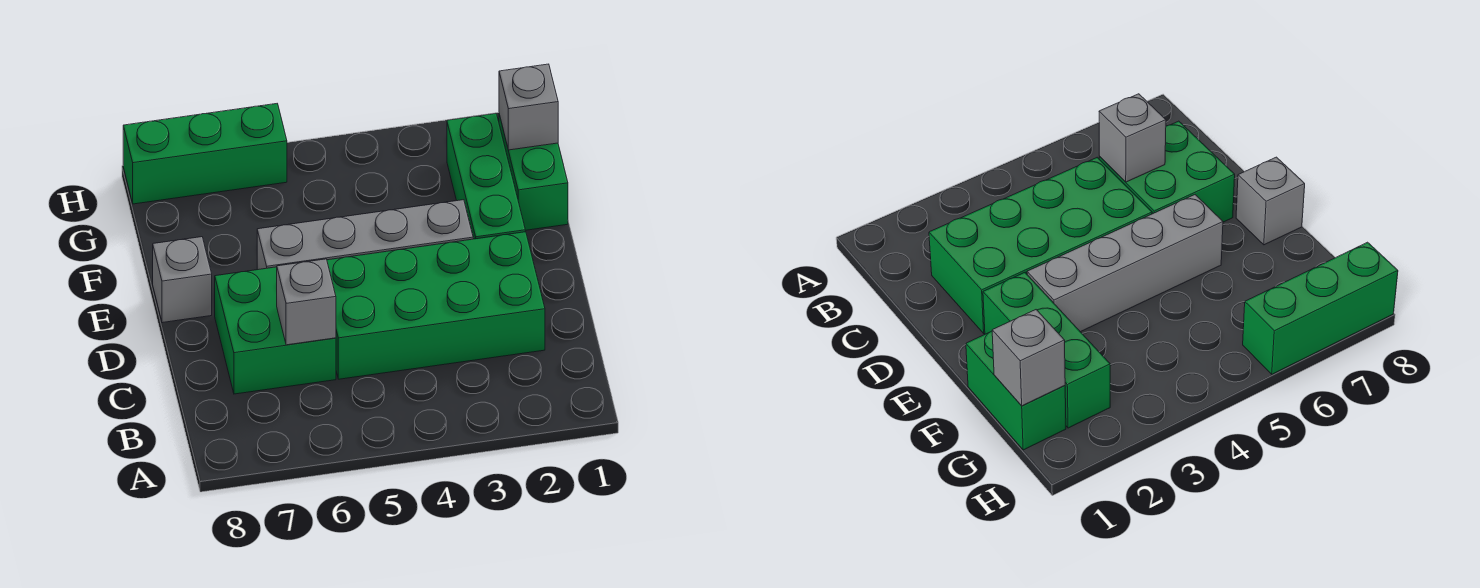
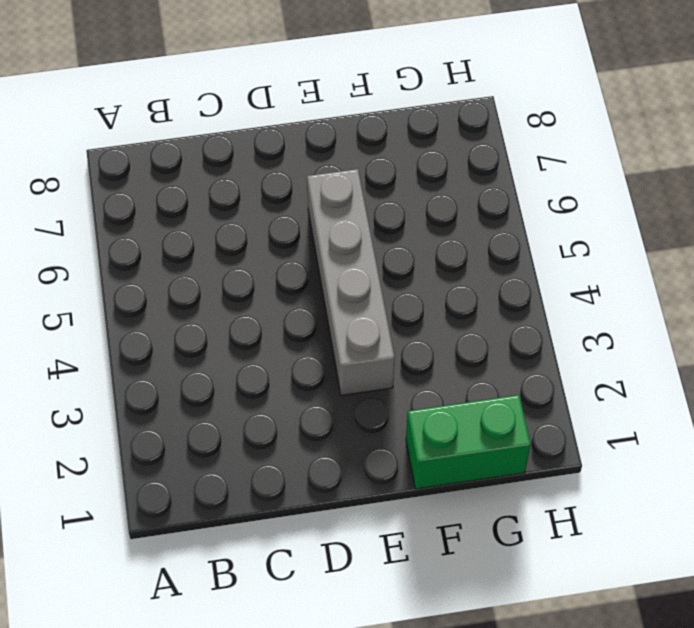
none -> green brick C2:D5 level 1
none -> green brick C6:D7 level 1

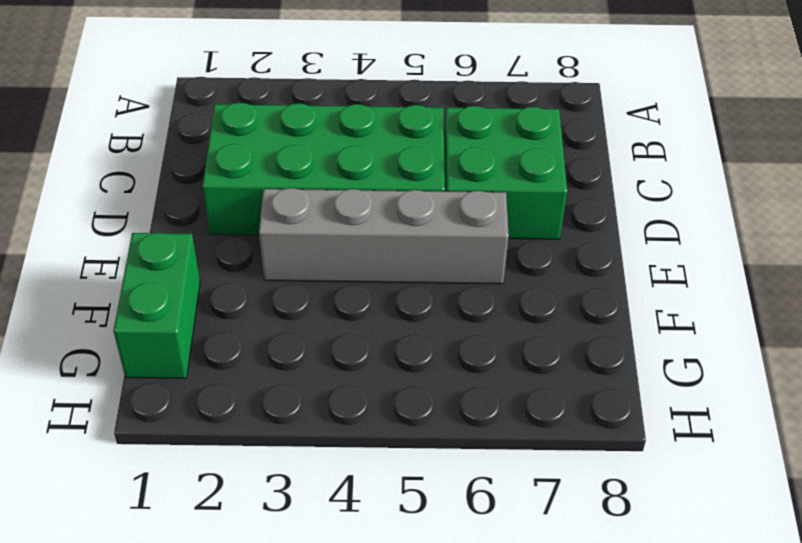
none -> green brick E2:G2 level 1
none -> grey brick E8 level 1

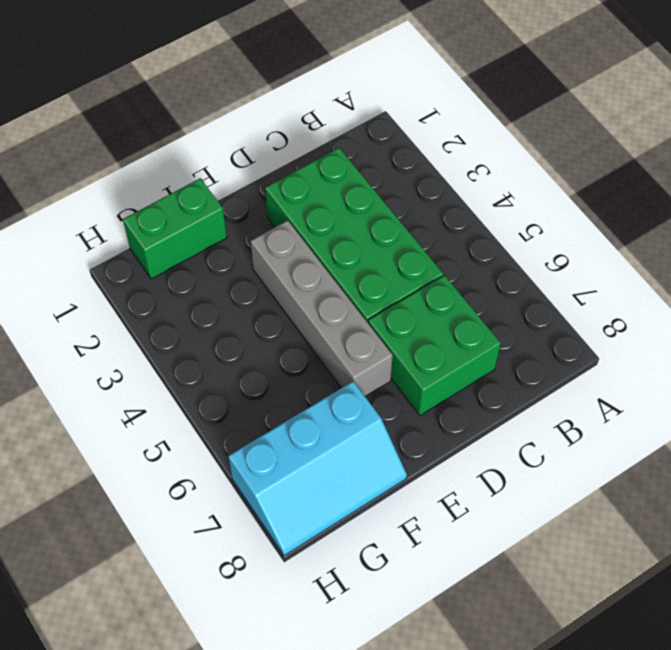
cyan slope F7:H8 level 1 top 7 -> green brick H6:H8 level 1
none -> green brick E2:G2 level 1
none -> grey brick E8 level 1

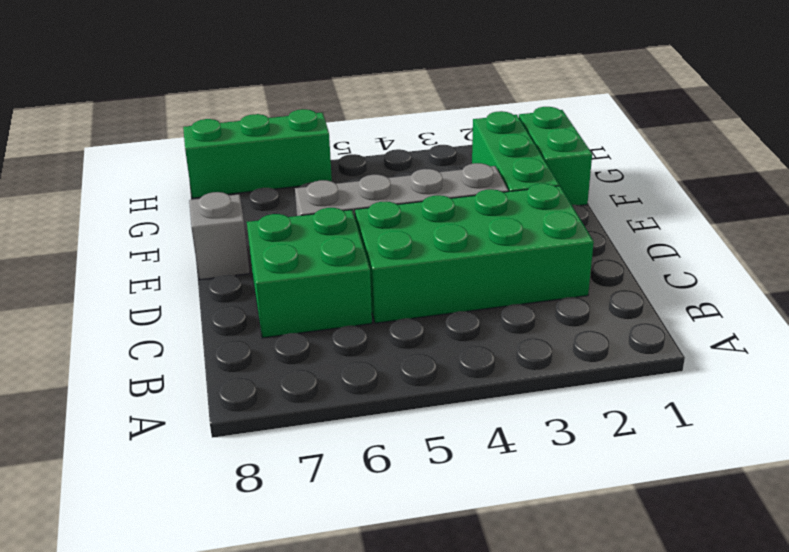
none -> grey brick C6 level 2
none -> grey brick G1 level 2

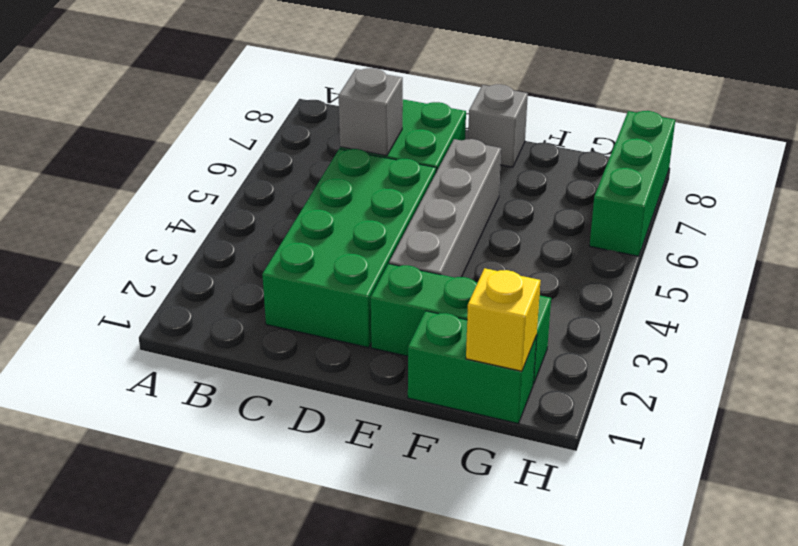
yellow brick G1 level 2 -> grey brick G1 level 2

